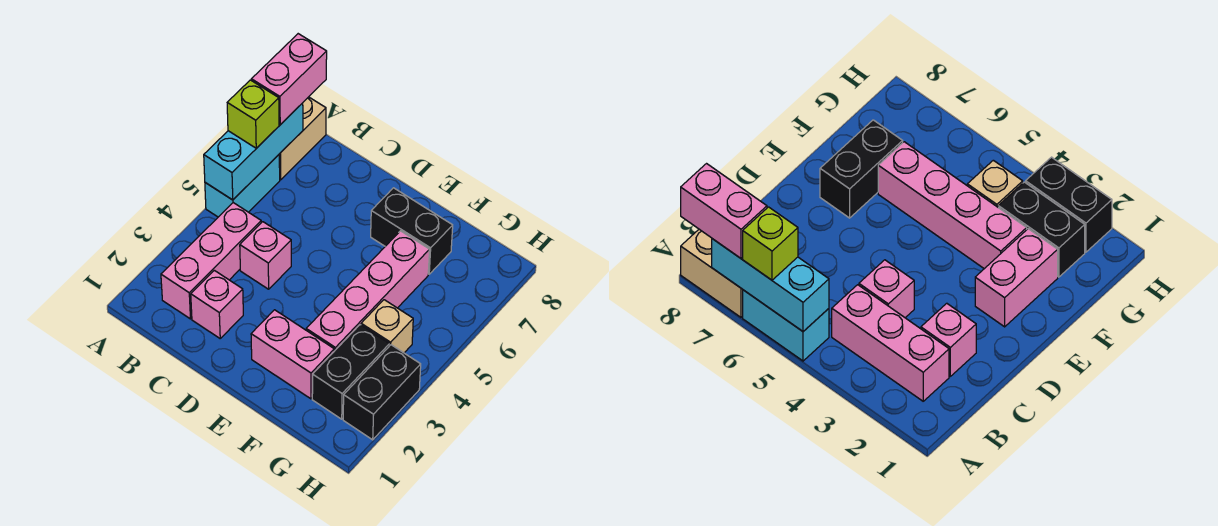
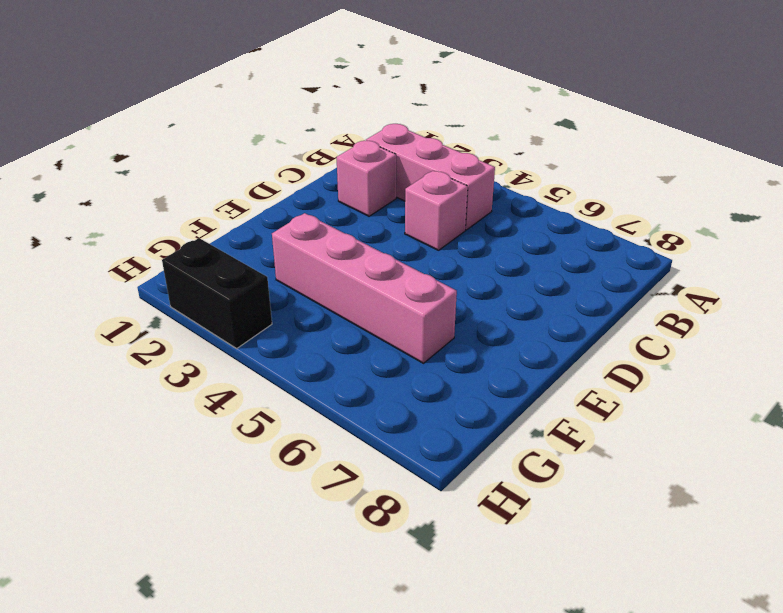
none -> cyan brick A5:A6 level 1
none -> tan brick A7:A8 level 1
none -> pink brick E2:F2 level 1

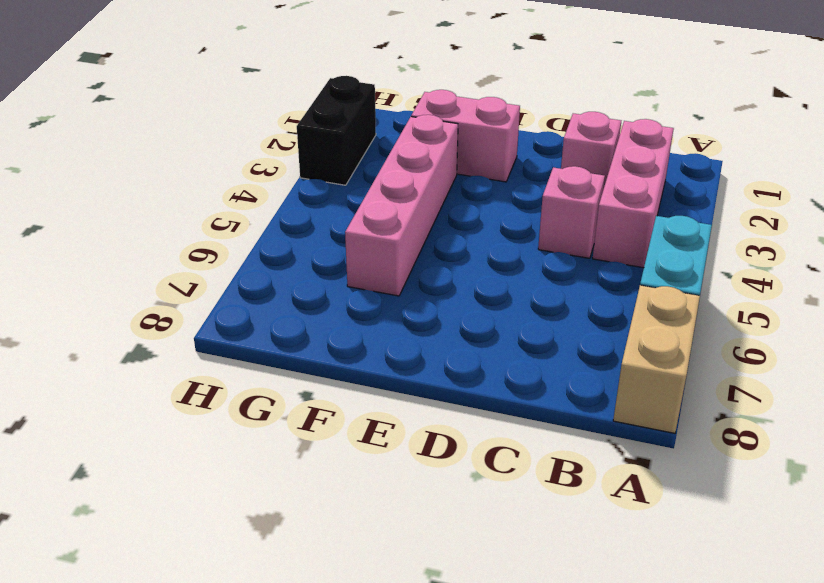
none -> black brick E7:F7 level 1
none -> black brick G2:G3 level 1
none -> tan brick G4 level 1

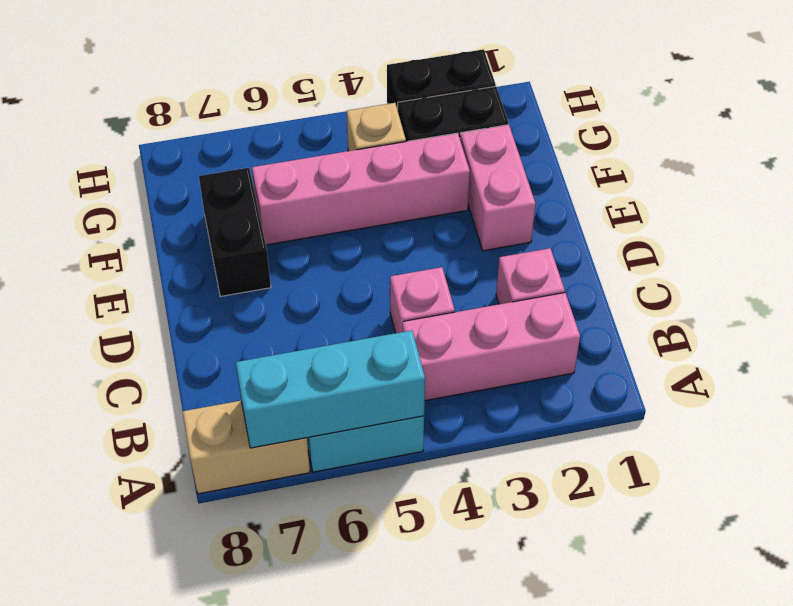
none -> lime brick A6 level 3
none -> pink brick A7:A8 level 3

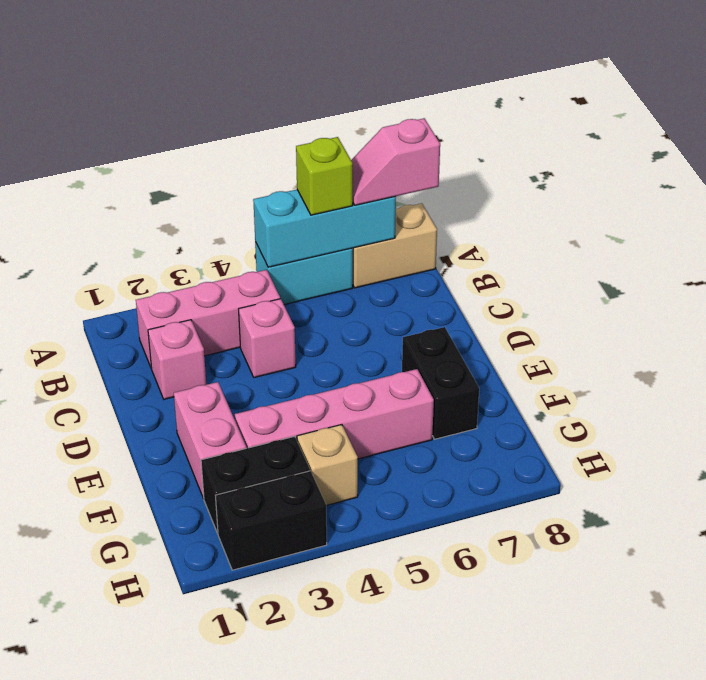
pink slope A7:A8 level 3 top 8 -> pink brick A7:A8 level 3

